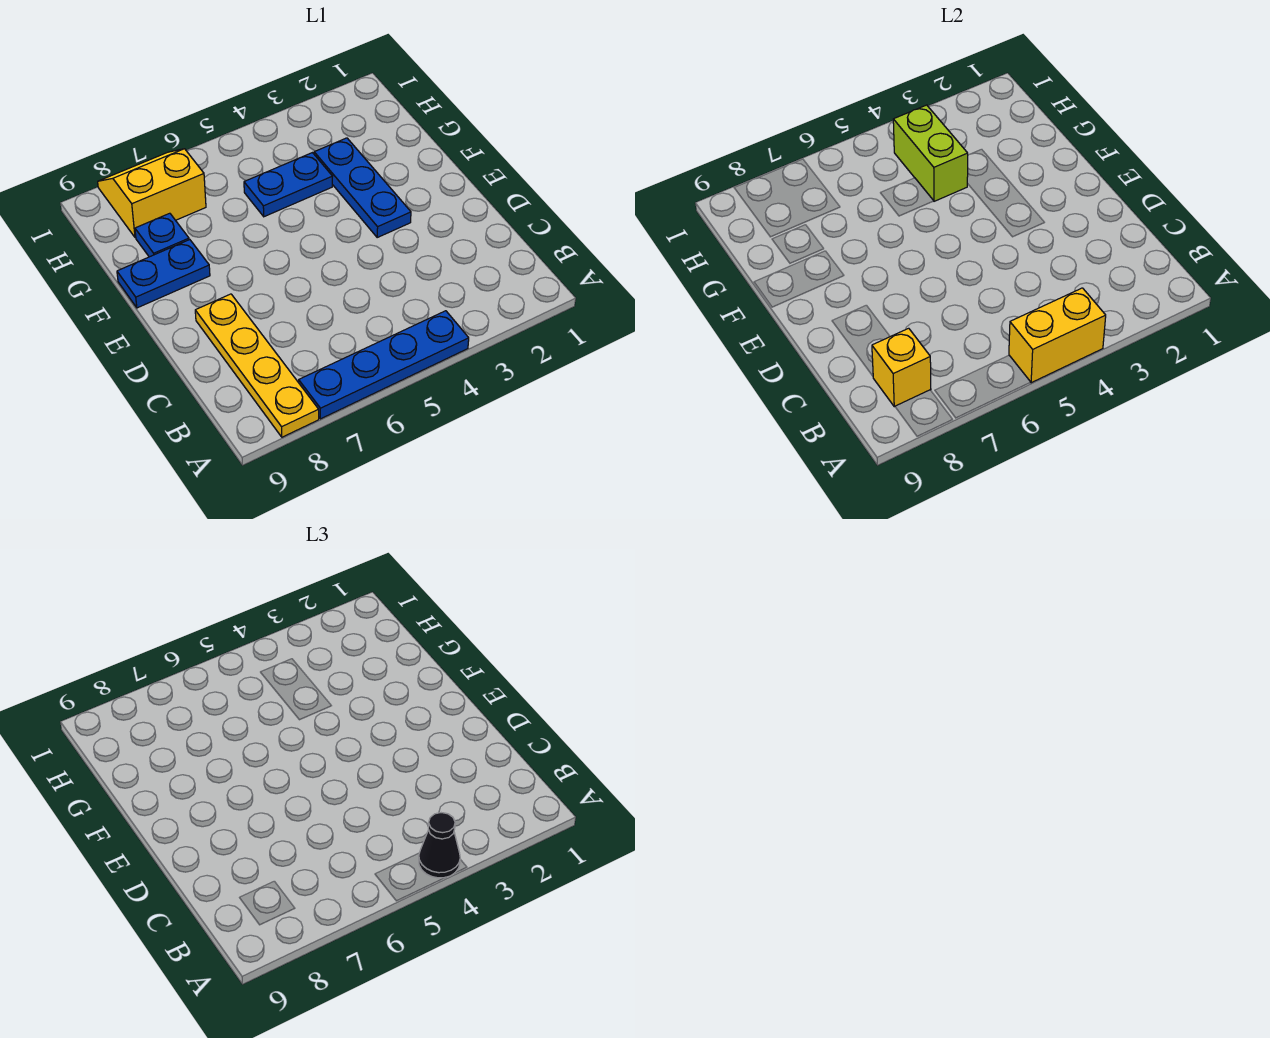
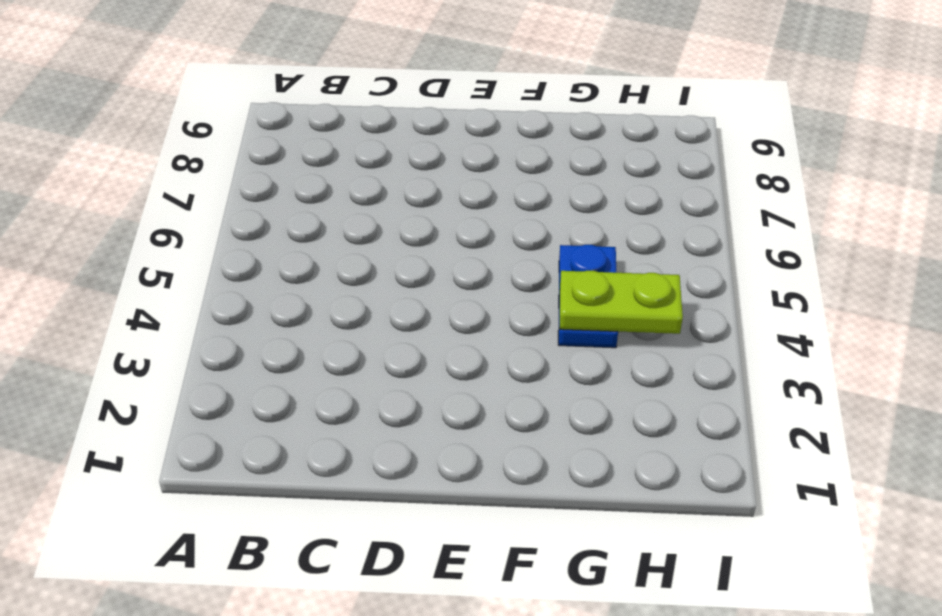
lime plate G4:H4 level 2 -> lime brick G4:H4 level 2
none -> blue plate A4:A7 level 1
none -> yellow plate A8:D8 level 1

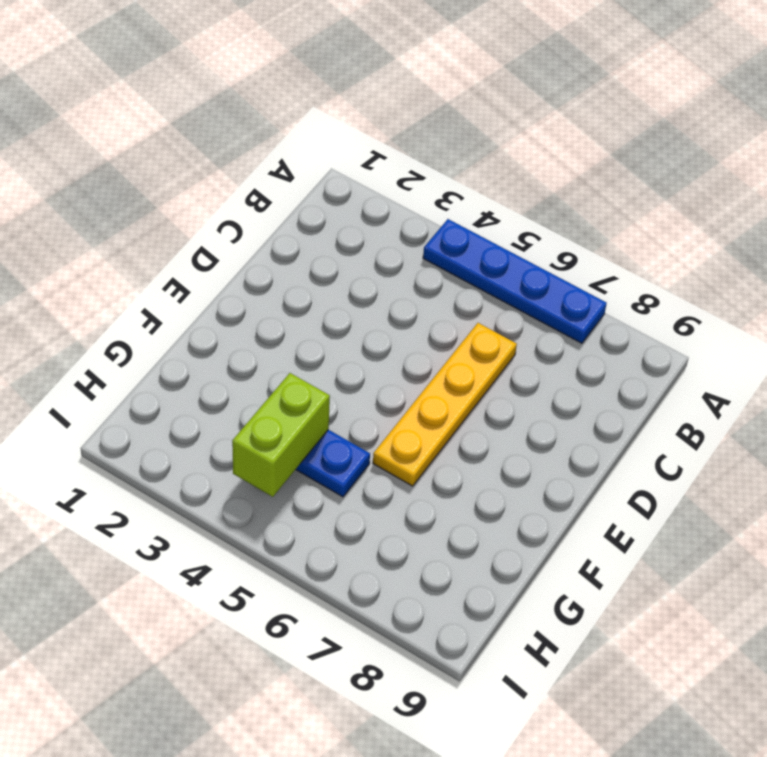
yellow plate C6:F6 level 1 -> yellow plate A8:D8 level 1
none -> blue plate E3:G3 level 1
none -> blue plate F8:F9 level 1

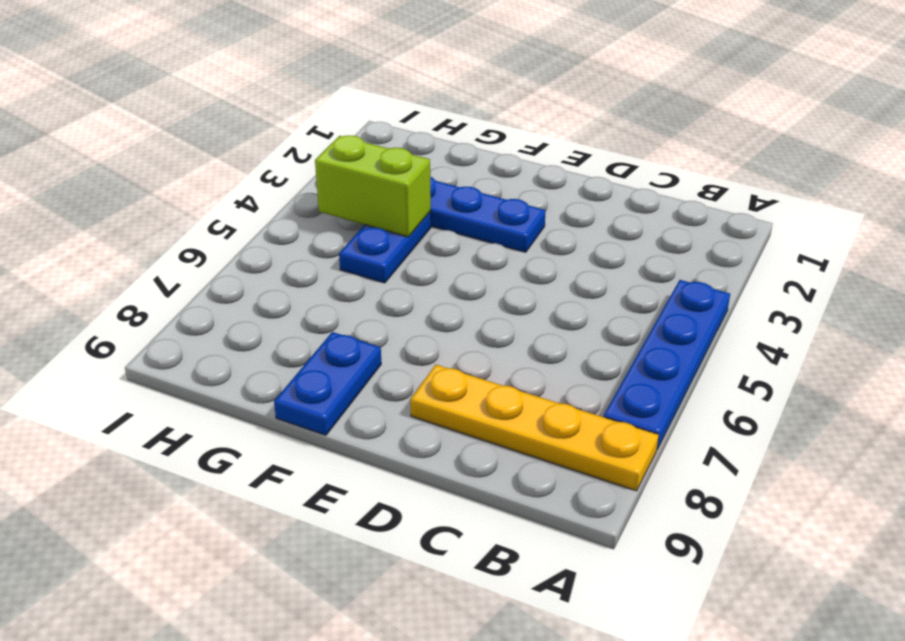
none -> blue plate G8 level 1
none -> yellow slope H7:I8 level 1 top H

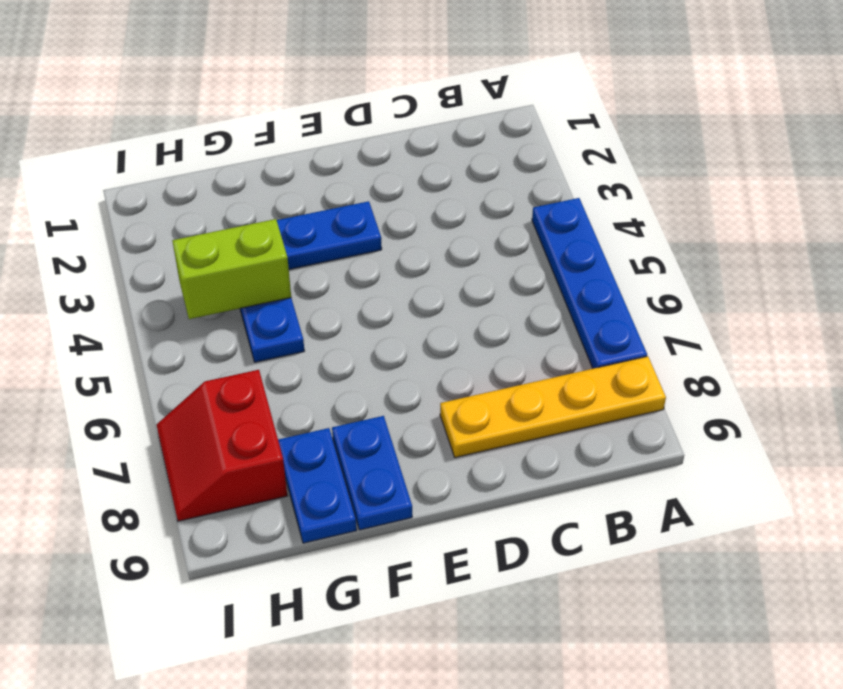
blue plate G8:G9 level 1 -> blue plate G8 level 1
red slope H7:I8 level 1 top H -> yellow slope H7:I8 level 1 top H
none -> yellow brick A4:A5 level 2
none -> yellow brick B8 level 2

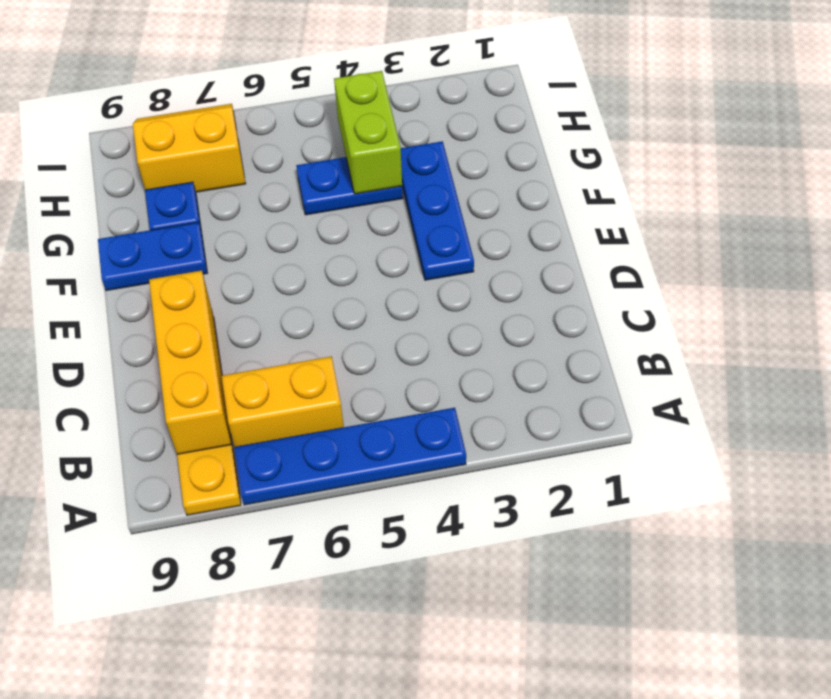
yellow brick B6:B7 level 1 -> yellow brick A4:A5 level 2
yellow brick B8:D8 level 2 -> yellow brick B8 level 2
none -> black cone A4 level 3

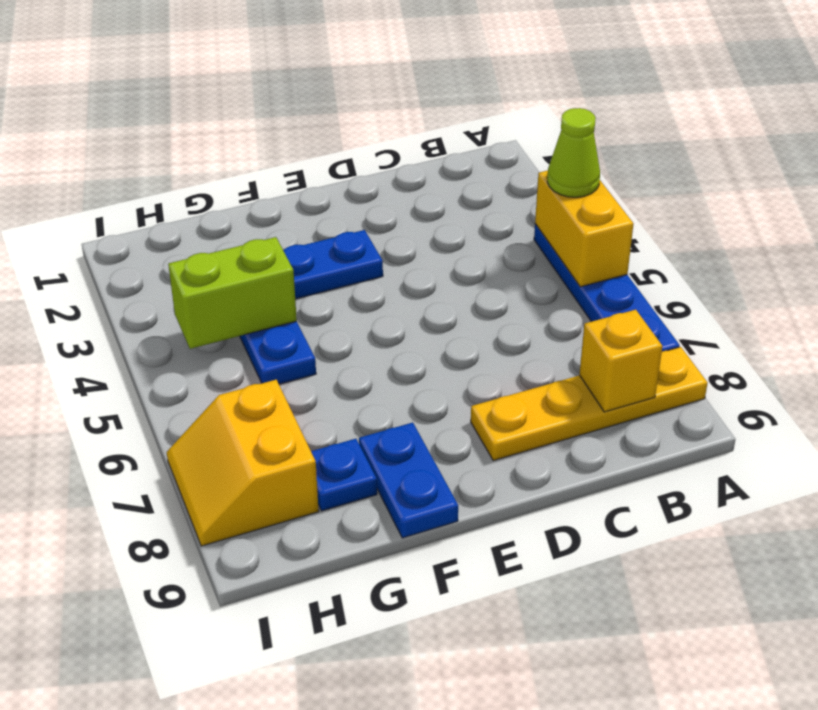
lime cone A4 level 3 -> black cone A4 level 3

